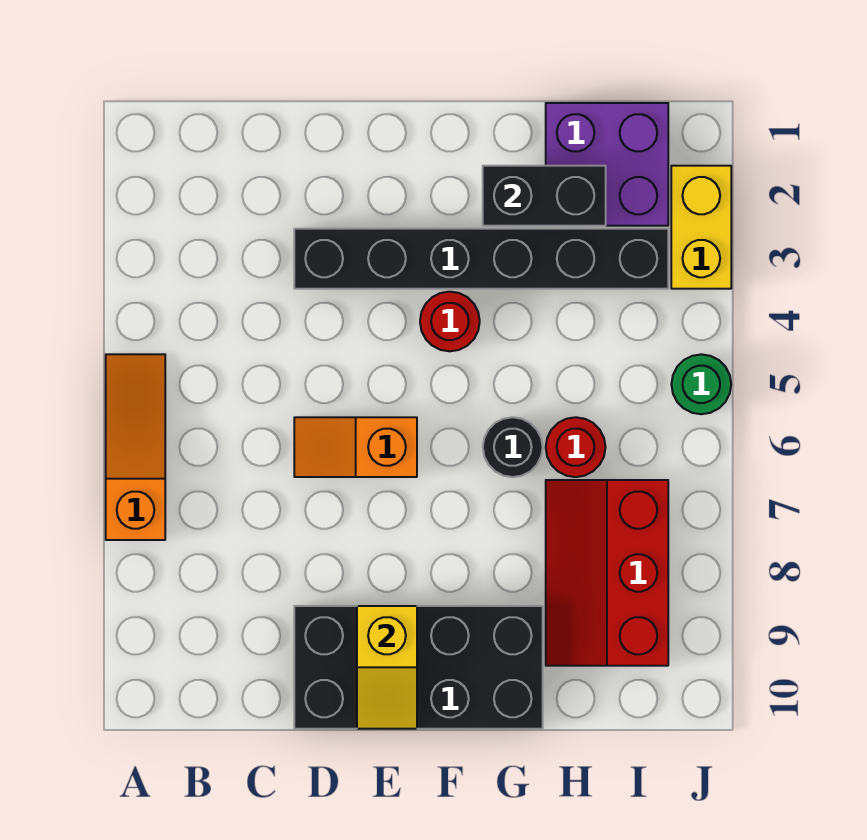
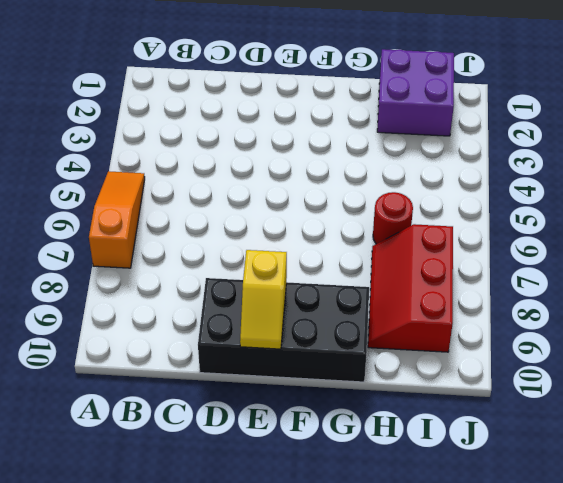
none -> black brick D3:I3 level 1
none -> orange slope D6:E6 level 1 top E
none -> red round brick F4 level 1

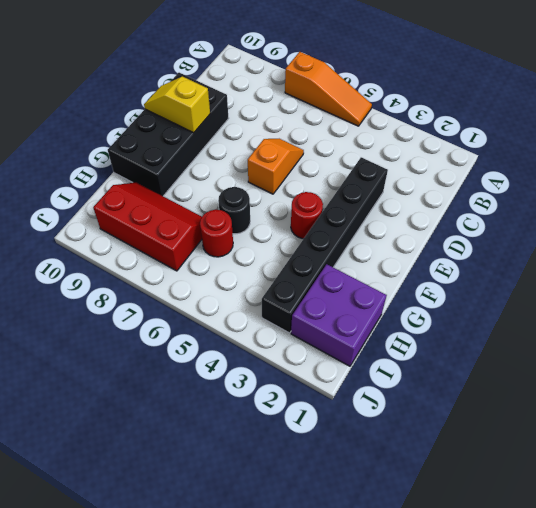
none -> yellow brick J2:J3 level 1
none -> green round brick J5 level 1
none -> black brick G2:H2 level 2

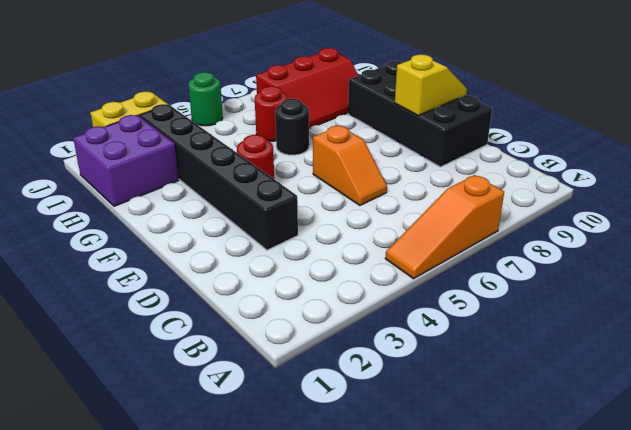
none -> black brick G2:H2 level 2

